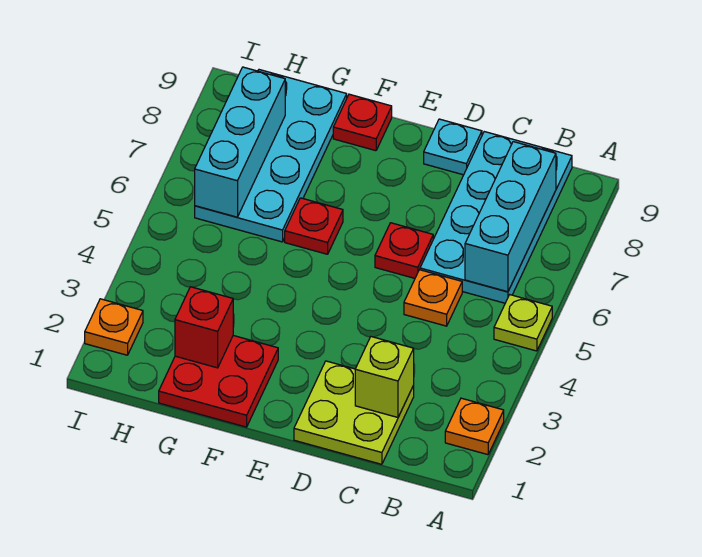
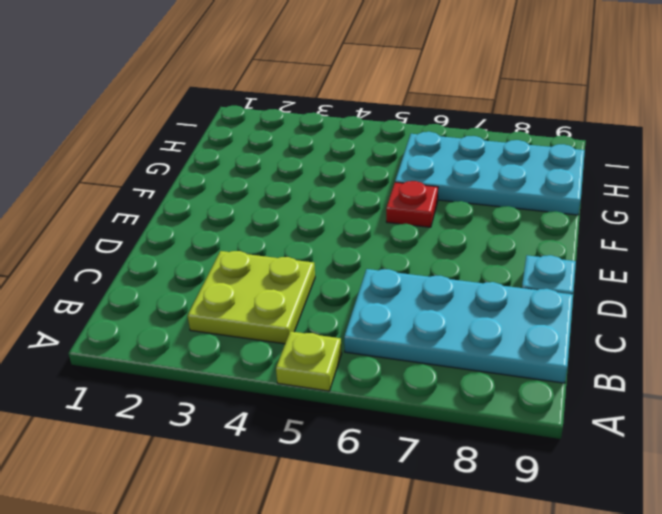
lime plate B3:C4 level 1 -> lime plate C1:D2 level 1
none -> orange plate A2 level 1
none -> orange plate C5 level 1
none -> red plate D6 level 1

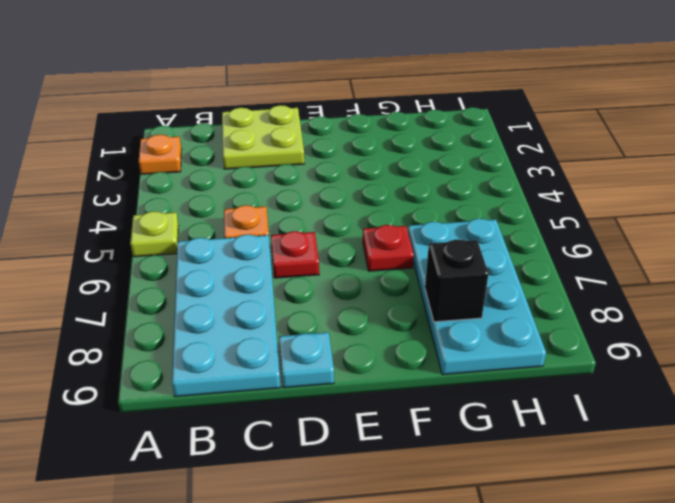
black brick G8 level 2 -> none
none -> red plate F1:G2 level 1
none -> red plate F9 level 1
none -> orange plate I2 level 1

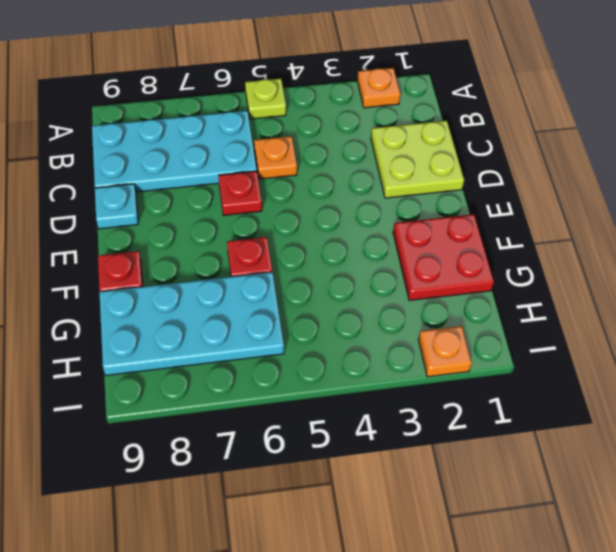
none -> cyan brick B6:B8 level 2
none -> lime brick C2 level 2
none -> red brick G2 level 2

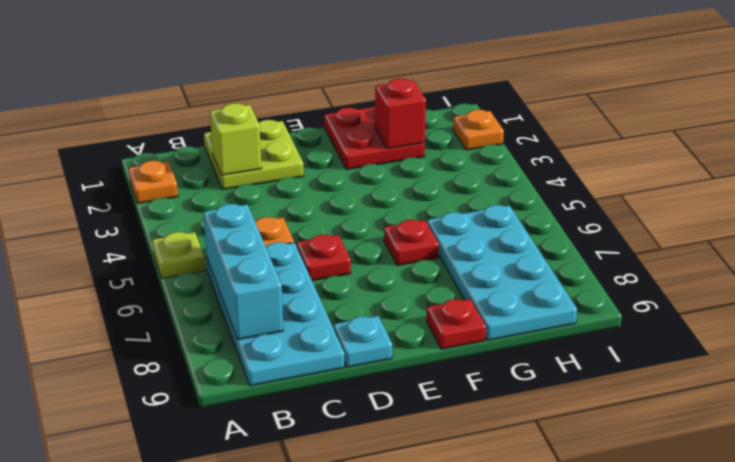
none -> cyan brick H6:H8 level 2

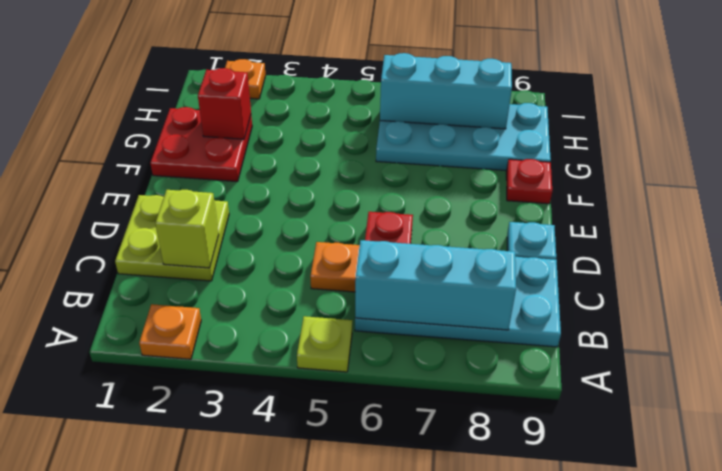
none -> red plate F6 level 1

